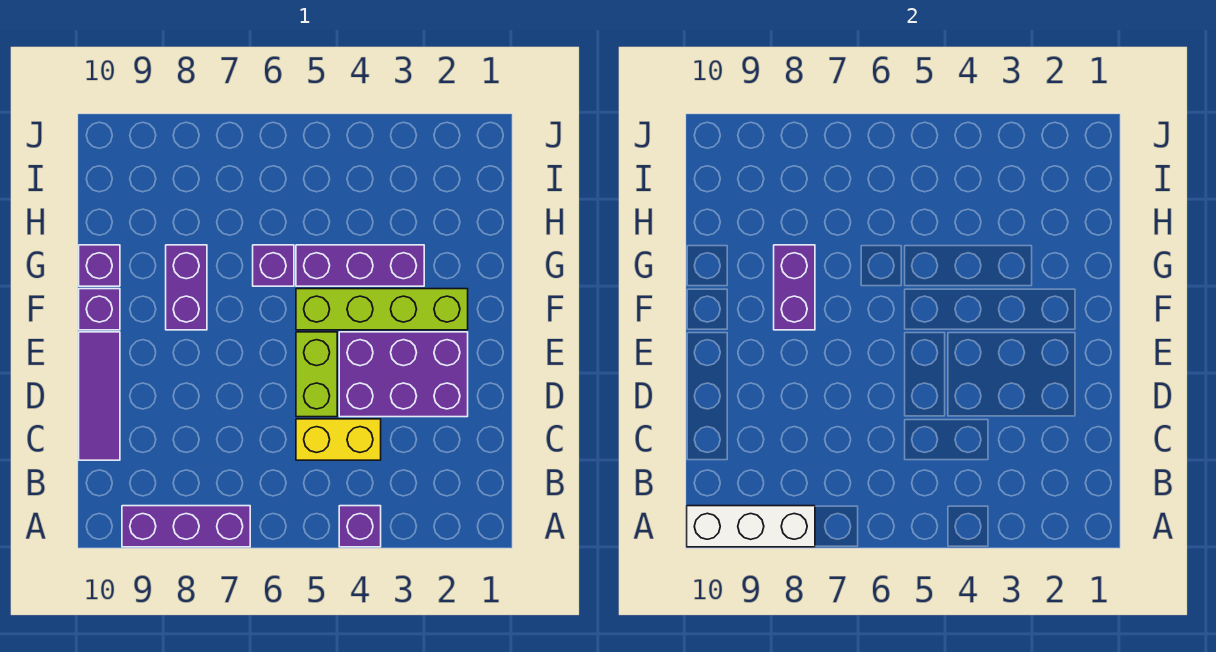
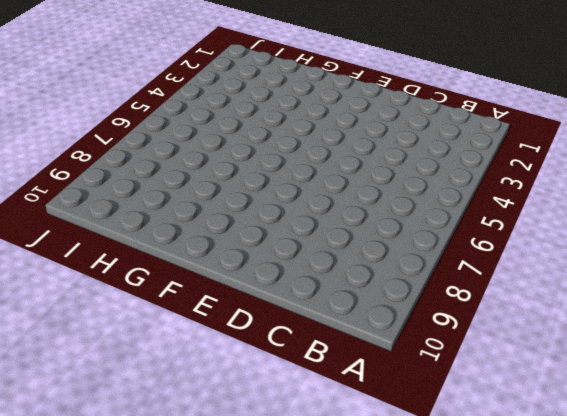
none -> purple brick A4 level 1
none -> purple brick A7:A9 level 1
none -> yellow brick C4:C5 level 1

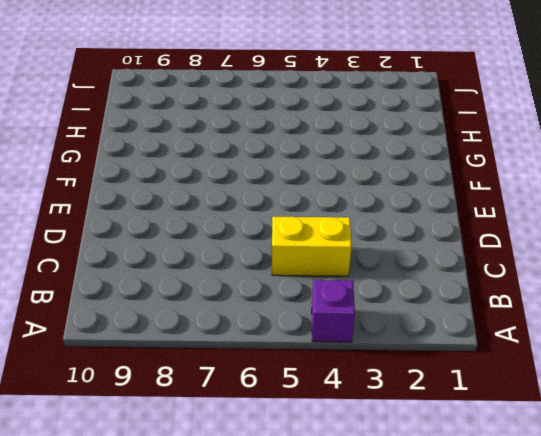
none -> purple brick A7:A9 level 1
none -> purple tile C10:E10 level 1
none -> purple brick D2:E4 level 1

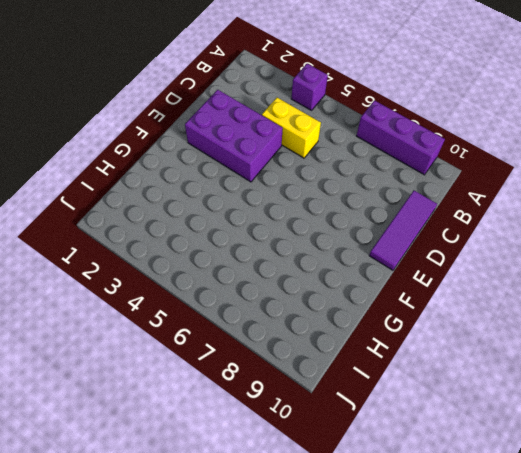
none -> lime brick D5:E5 level 1
none -> lime brick F2:F5 level 1
none -> purple brick F8:G8 level 1

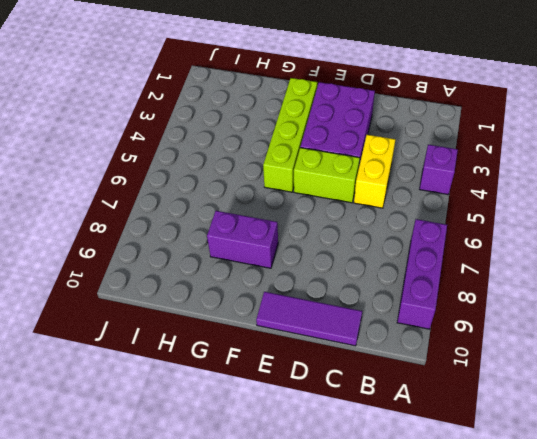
none -> purple brick F10 level 1
none -> purple brick G3:G5 level 1
none -> purple brick G6 level 1

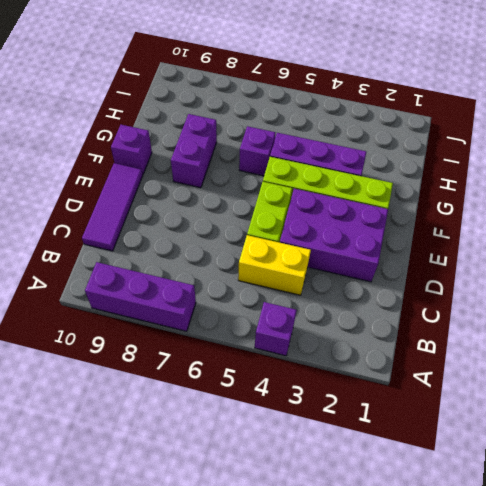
none -> purple brick G10 level 1
none -> white brick A8:A10 level 2
none -> purple brick F8:G8 level 2

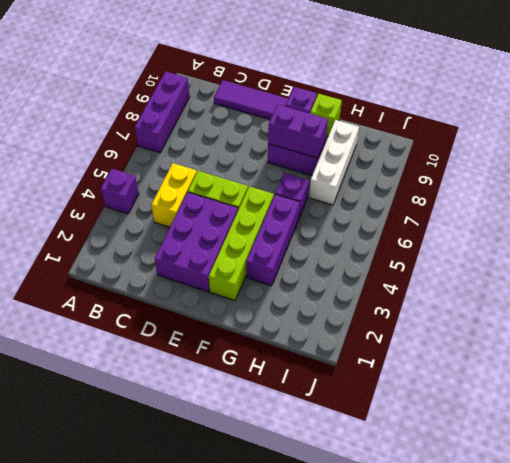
lime brick G10 level 1 -> purple brick G10 level 1
white brick H7:H9 level 1 -> white brick A8:A10 level 2

